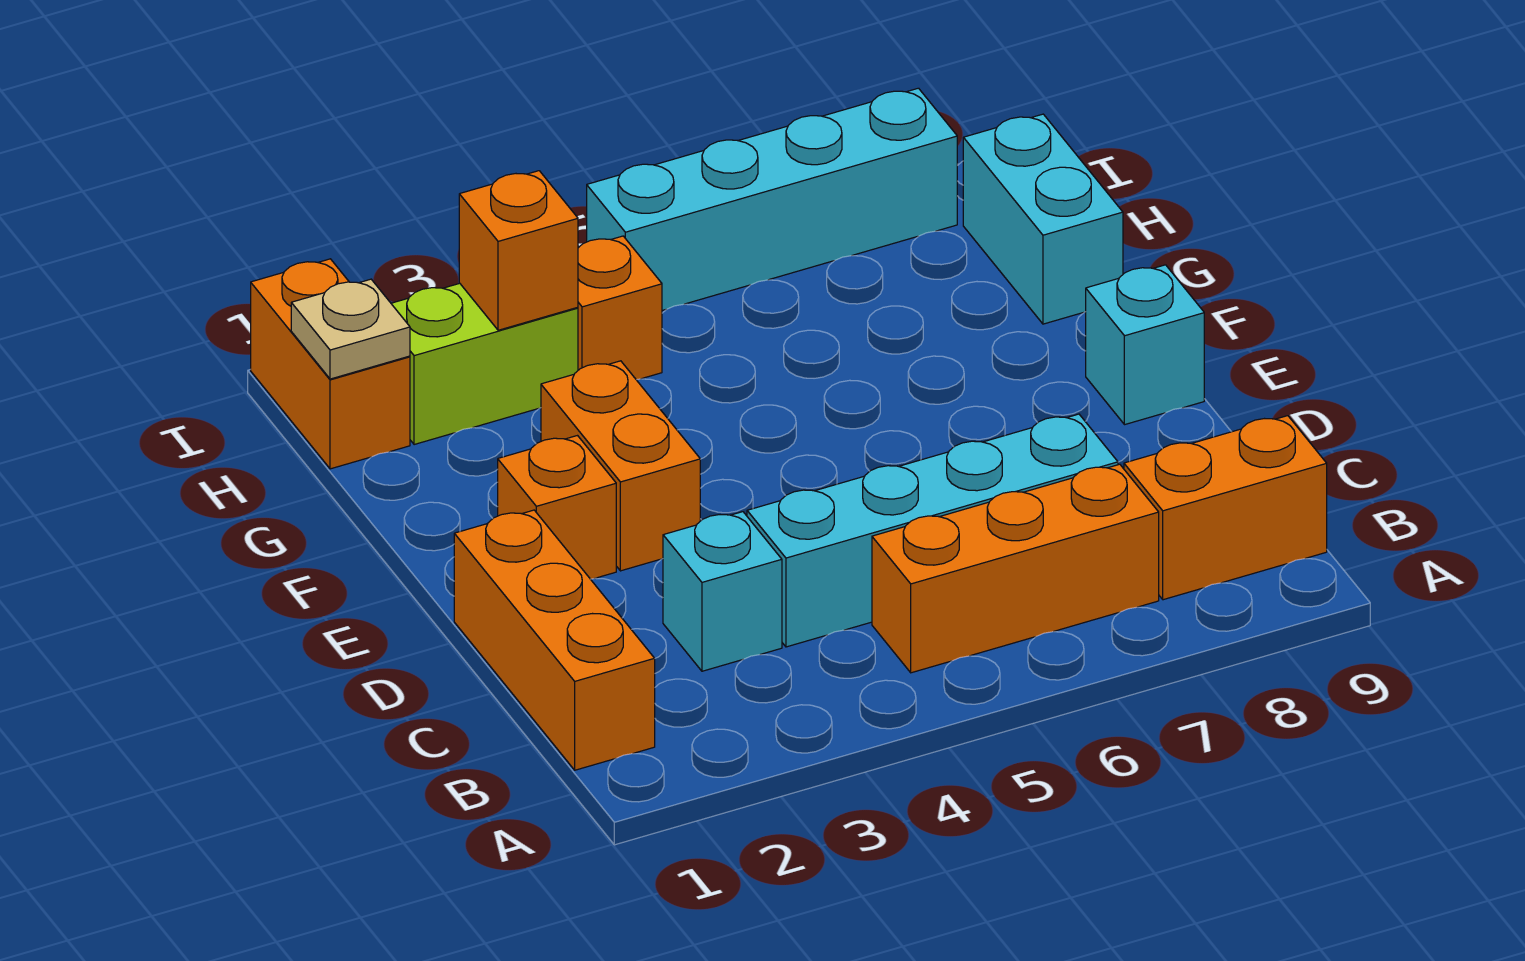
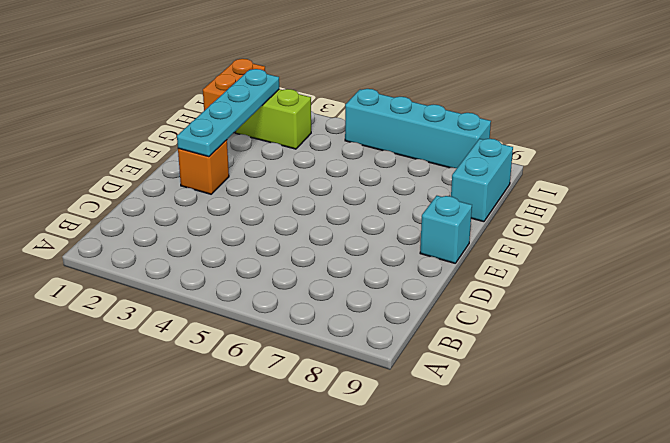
cyan plate E2:H2 level 2 -> none
none -> orange brick B1:D1 level 1
none -> orange brick B5:B7 level 1
none -> orange brick B8:B9 level 1

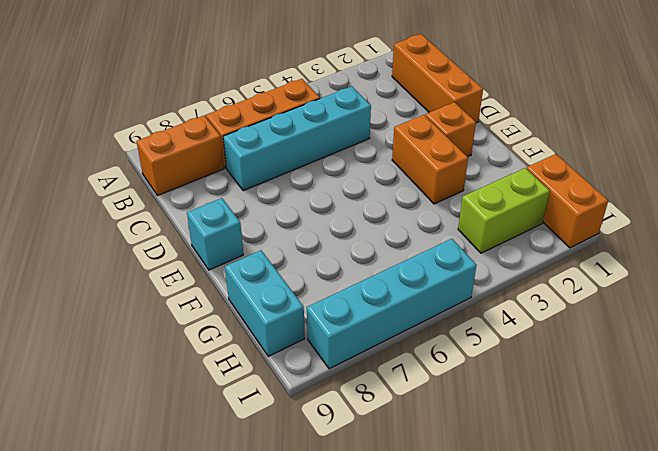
none -> cyan brick C3 level 1
none -> orange brick H4 level 1
none -> tan plate H1 level 2

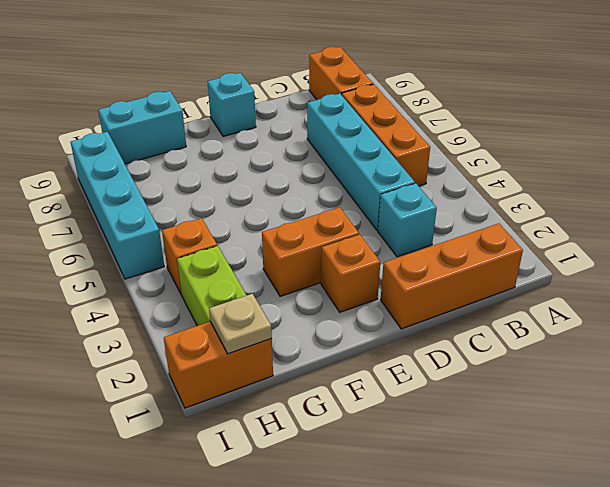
none -> orange brick H3 level 2

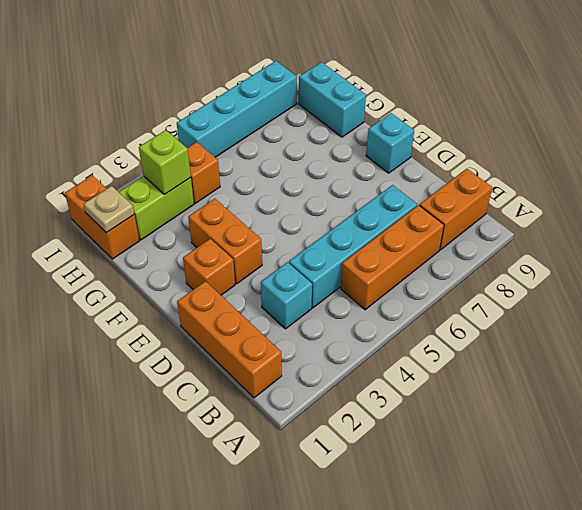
lime brick H3 level 2 -> orange brick H3 level 2

